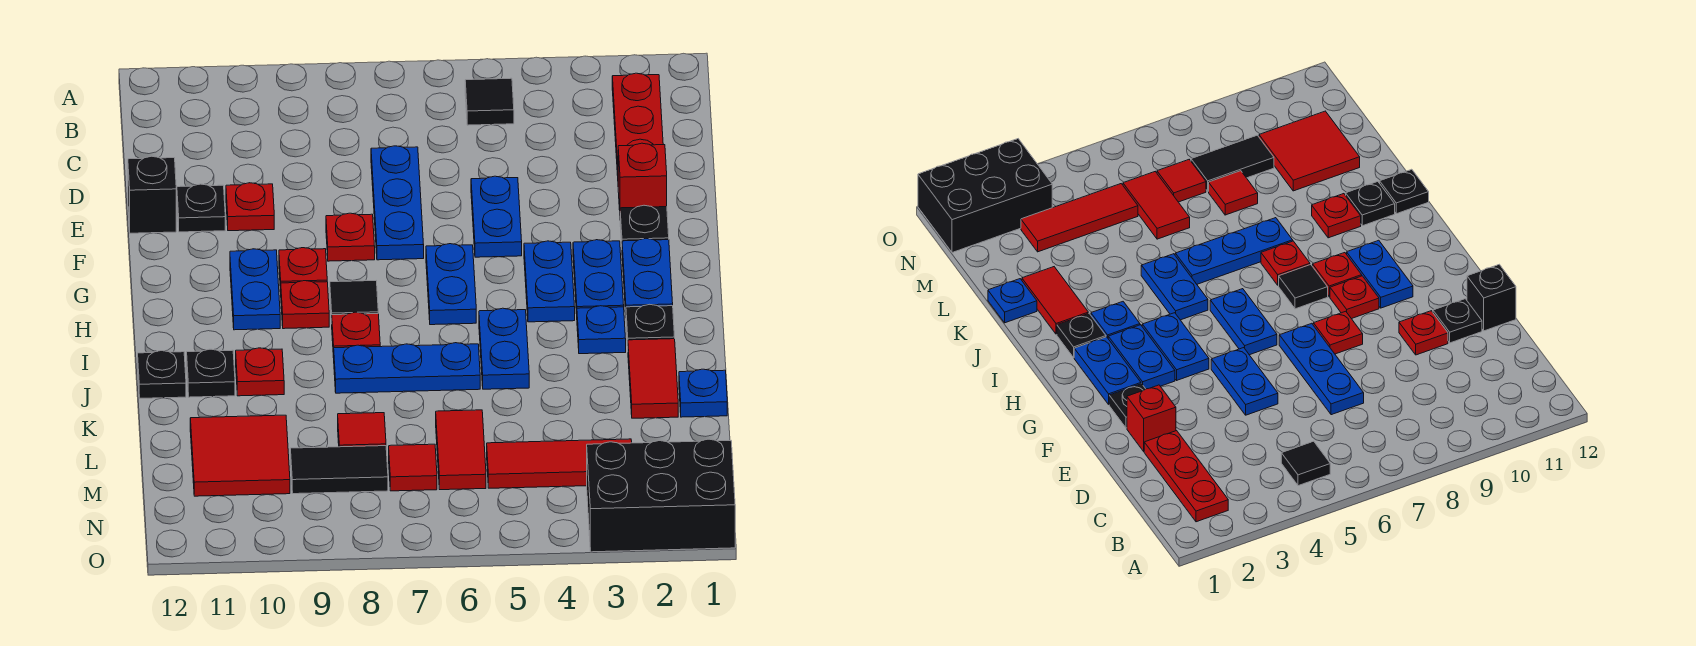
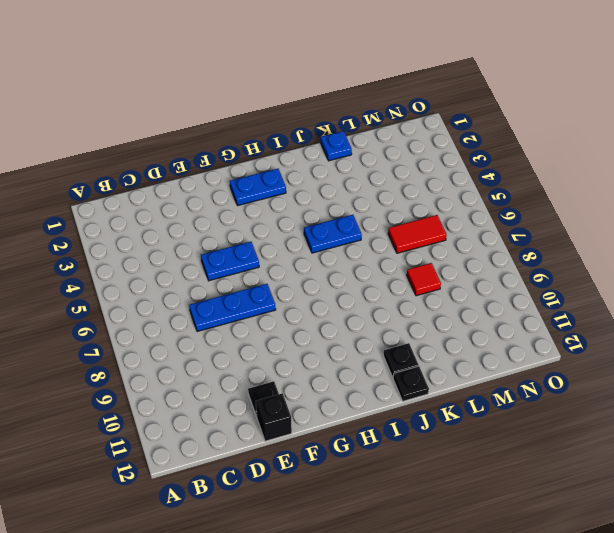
none -> red plate B2:D2 level 1
none -> black tile B5 level 1
none -> red brick E2 level 1
none -> red plate E10 level 1

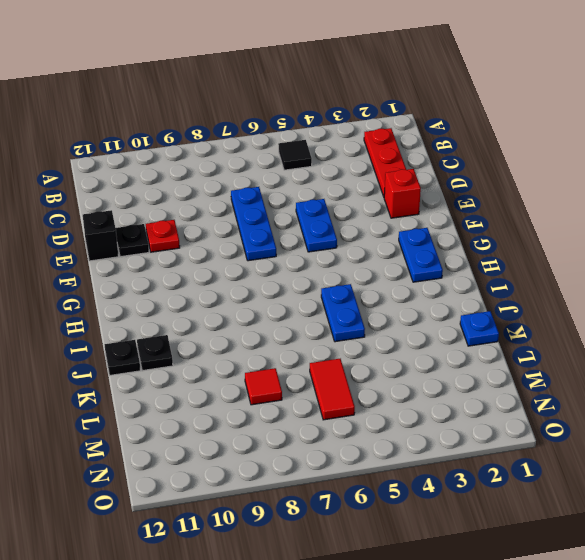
none -> black plate F2 level 1
none -> red plate F8 level 1
none -> blue plate G3:H3 level 1
none -> blue plate G4:H4 level 1

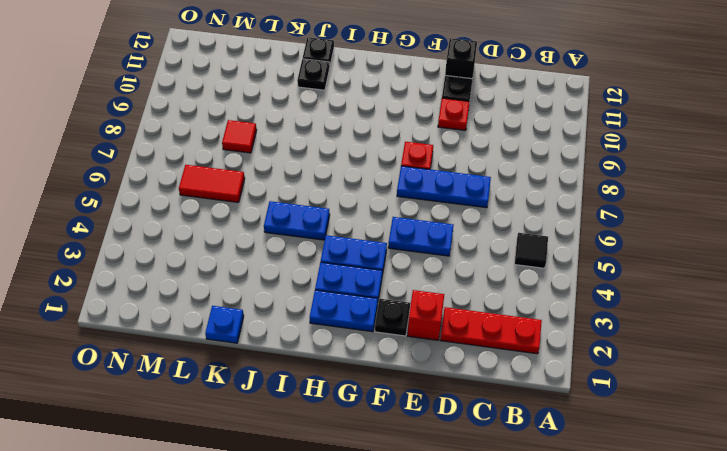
none -> blue plate G6:H6 level 1
none -> red plate G9 level 1
none -> blue plate G10:H10 level 1
none -> black tile H8 level 1

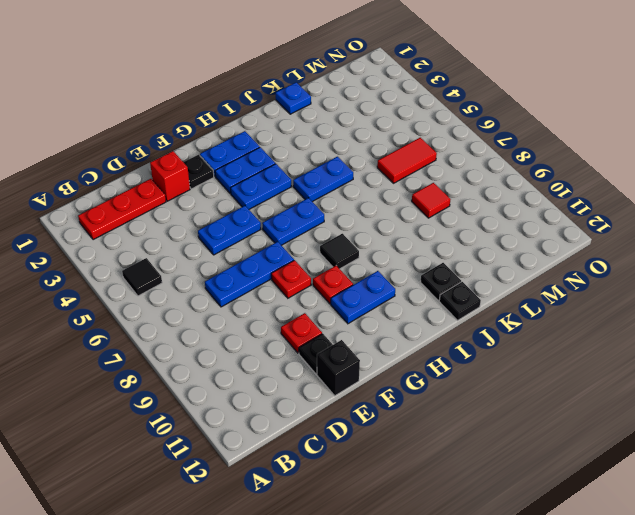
none -> red plate H9 level 1
none -> black plate I2 level 1
none -> blue plate I3 level 1
none -> red plate I8 level 1

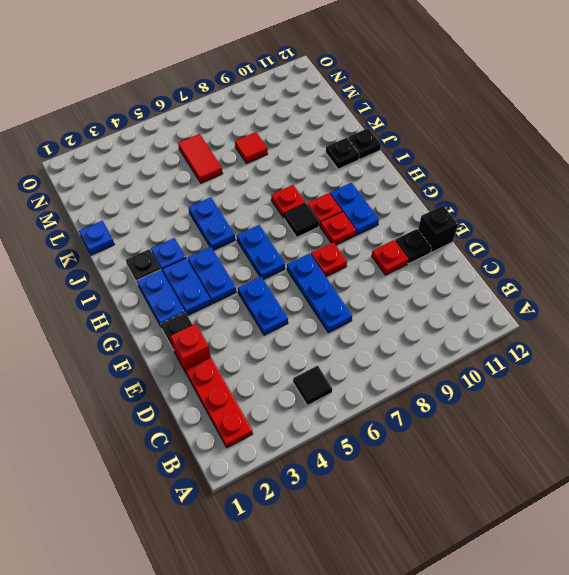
none -> red tile J2:K2 level 1
none -> blue plate J6:J8 level 1
none -> red plate J10 level 1
none -> red tile L10:M11 level 1

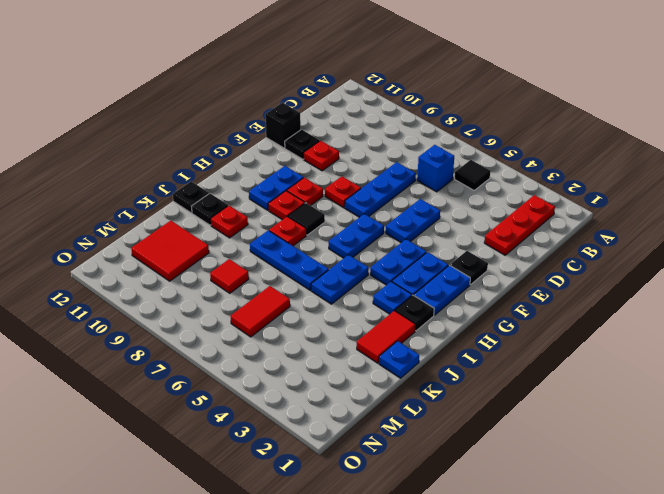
blue brick C6 level 1 -> none
none -> red brick E2 level 1
none -> red tile M3:M5 level 1
none -> red tile M7 level 1
none -> black tile M8:M9 level 1

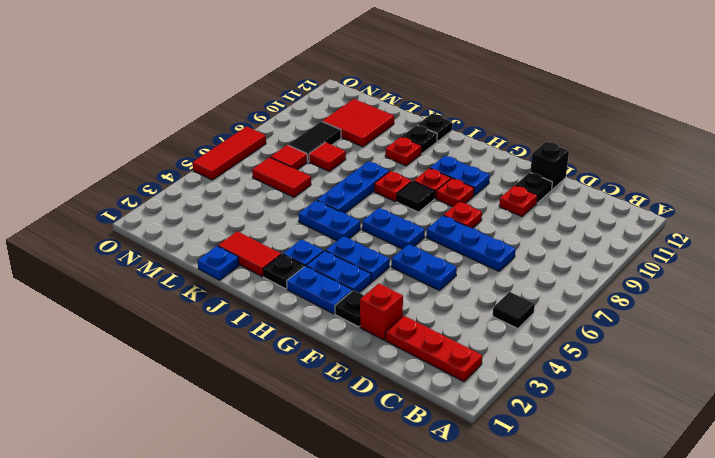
red tile O5:O7 level 1 -> red tile M3:M5 level 1
none -> black brick N1:O3 level 1

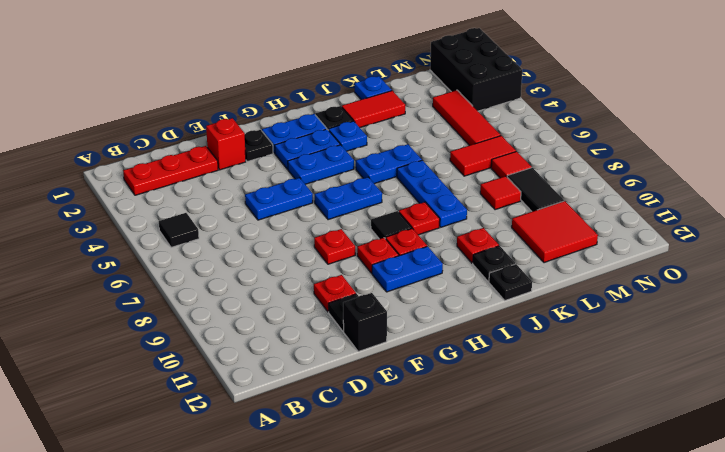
none -> blue plate D7:F7 level 1

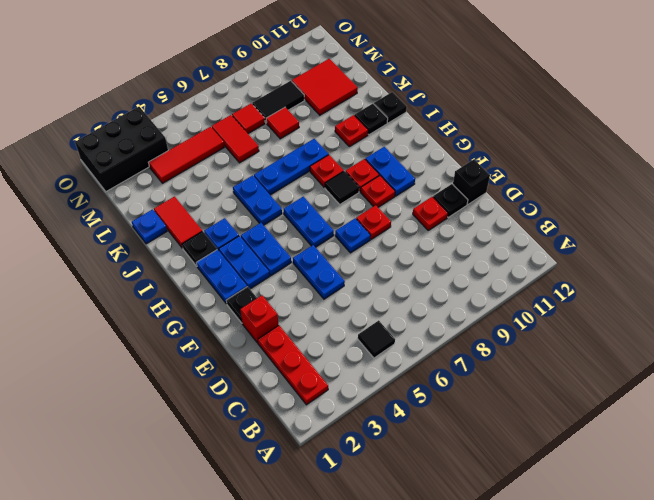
blue plate F7 level 1 -> blue plate D7:F7 level 1

